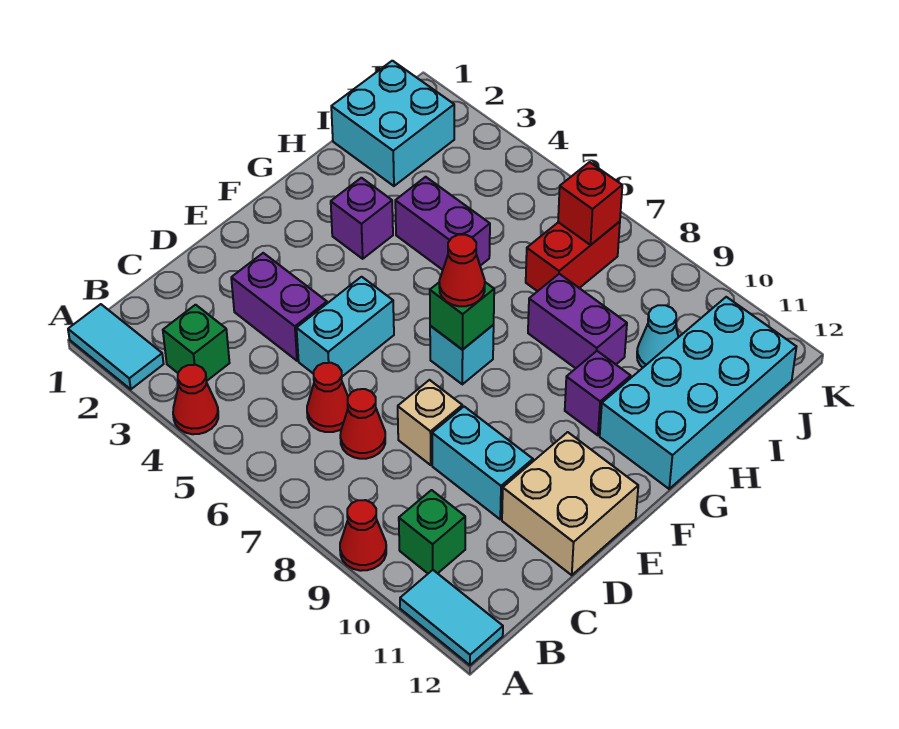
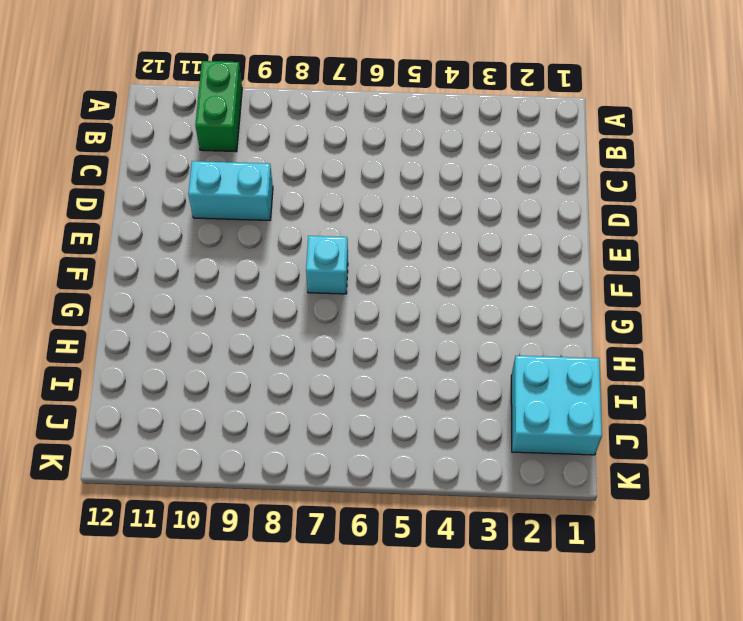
green brick A10:B10 level 1 -> green brick B10 level 1
none -> cyan tile A1:A2 level 1
none -> red cone A4 level 1
none -> red cone A9 level 1

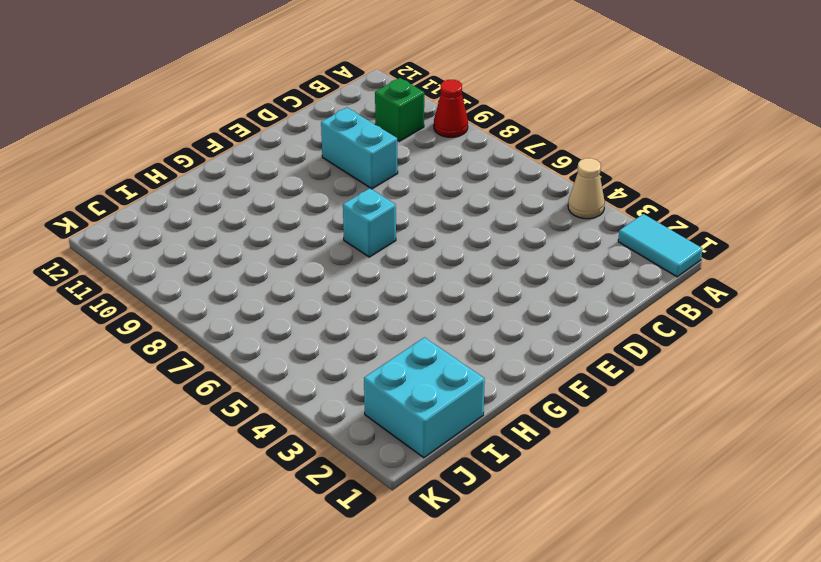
tan cone A4 level 1 -> red cone A4 level 1
none -> cyan tile A11:A12 level 1
none -> green brick B3 level 1
none -> red cone C6 level 1

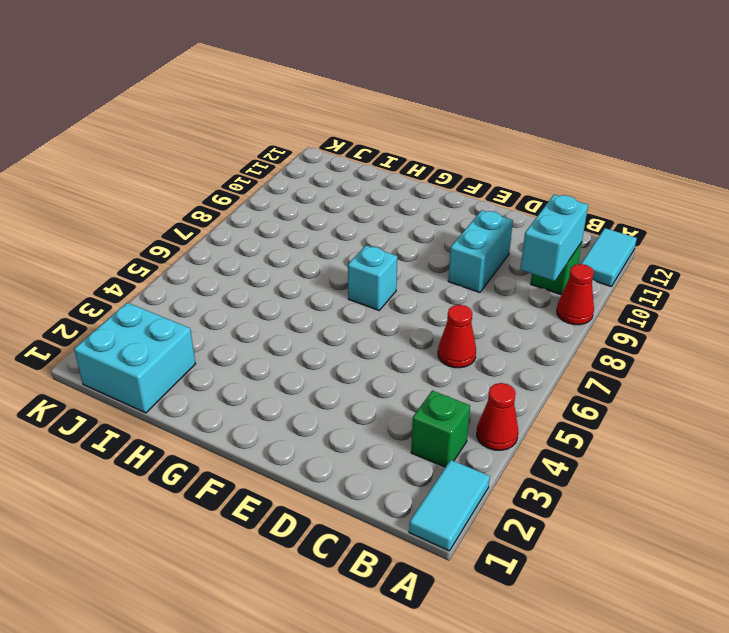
cyan brick B9:B10 level 2 -> cyan brick D5:E5 level 1
none -> red cone C7 level 1
none -> purple brick D3:D4 level 1
none -> tan brick D8 level 1

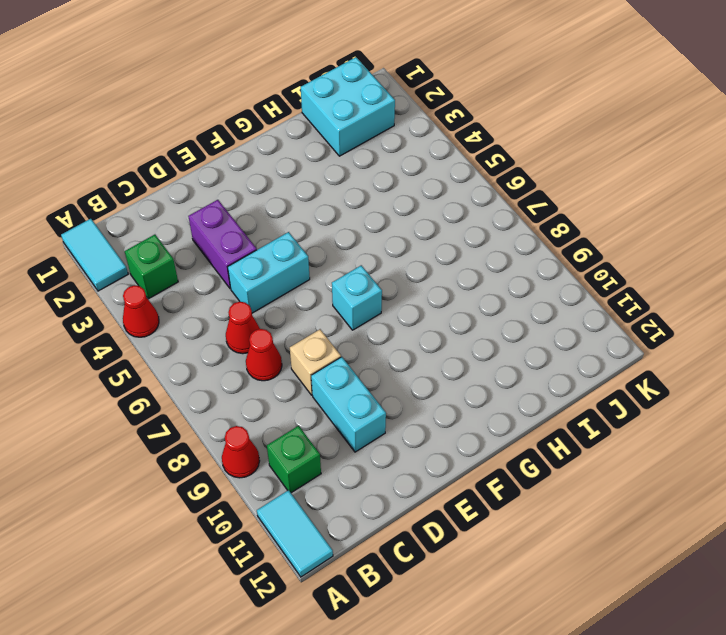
none -> tan brick D11:E12 level 1
none -> purple brick G3 level 1
none -> purple brick G10 level 1

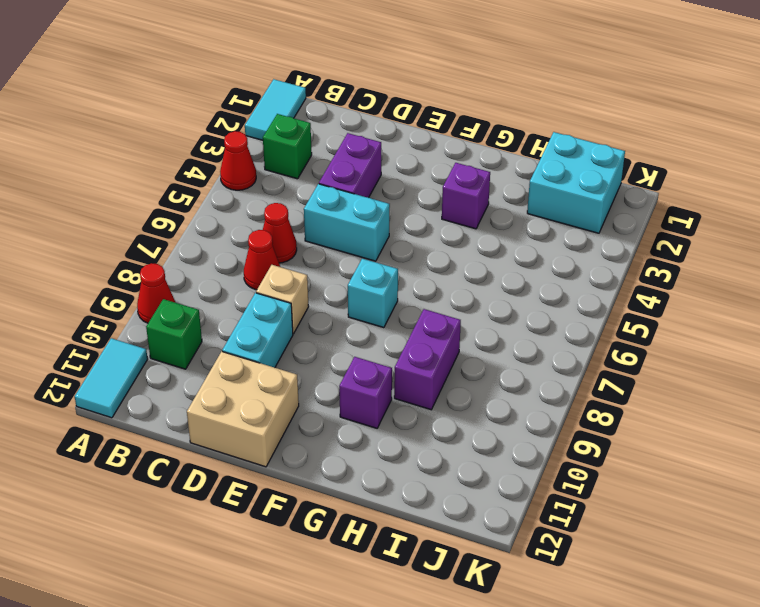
none -> cyan brick G11:J12 level 1
none -> purple brick H4:H5 level 1
none -> red brick I7:J7 level 1

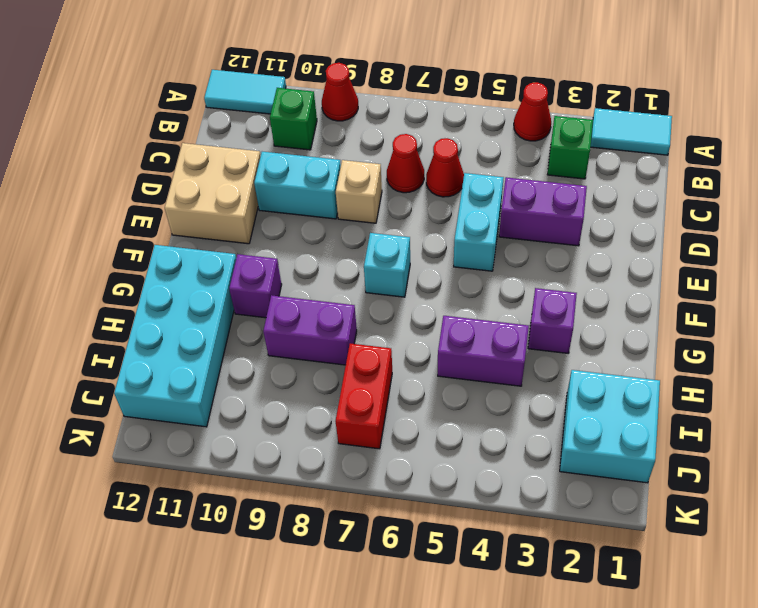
none -> cyan cone I10 level 1
none -> green brick F7 level 2
none -> red brick J7 level 2

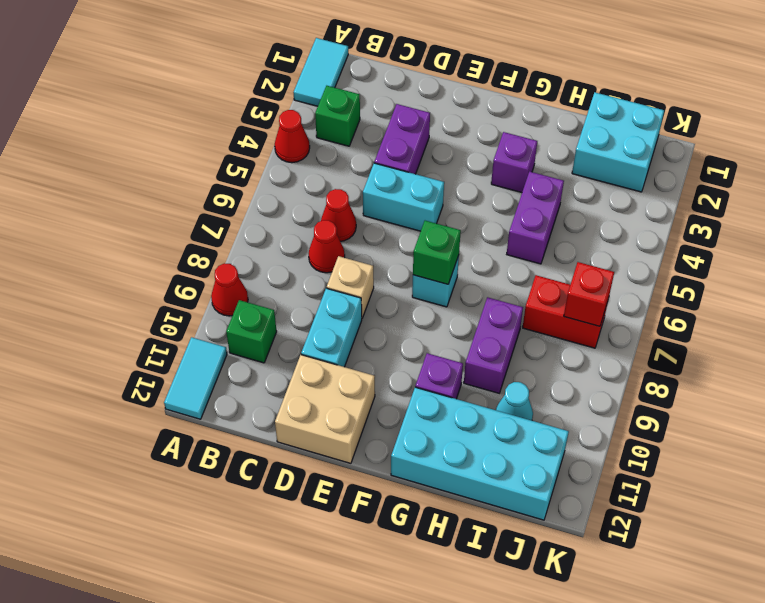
none -> red cone F7 level 3

